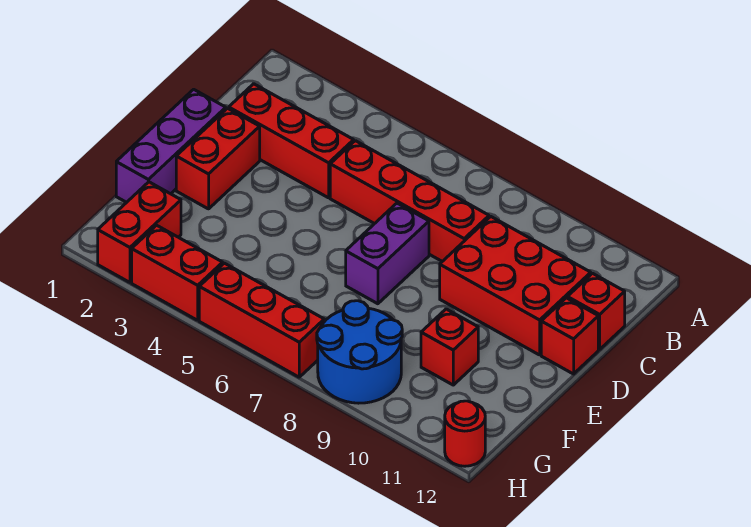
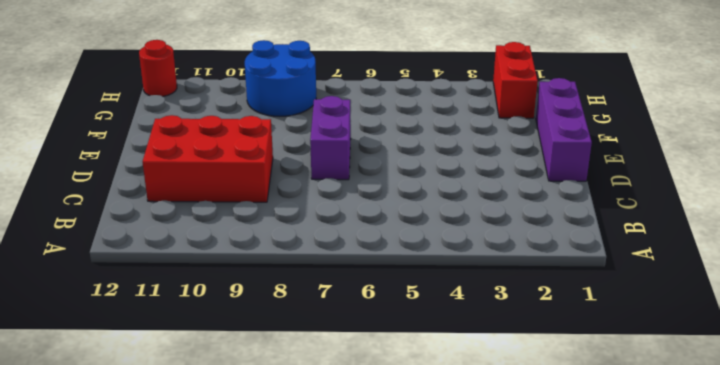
none -> red brick C2:C4 level 1
none -> red brick C5:C8 level 1
none -> red brick C12 level 1

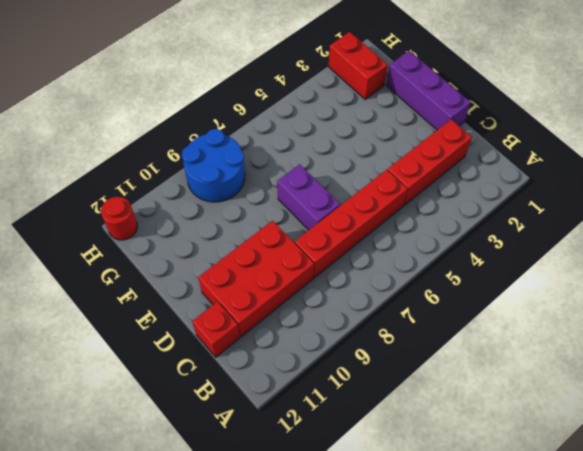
none -> red brick D2:E2 level 1
none -> red brick D12 level 1
none -> red brick F10 level 1

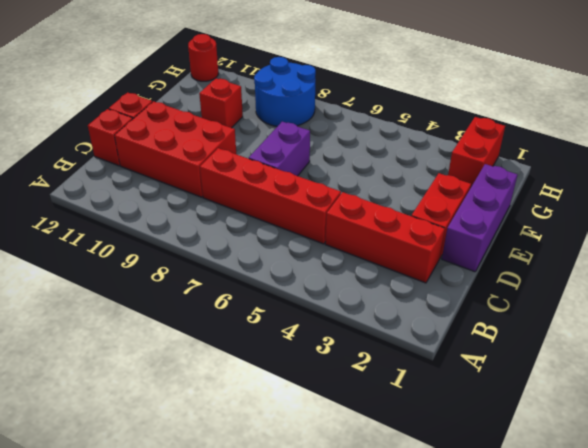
none -> red brick H3:H4 level 1
none -> red brick H5:H7 level 1

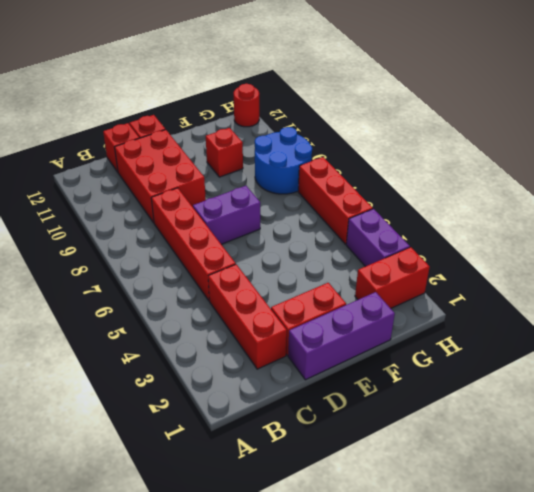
purple brick H3:H4 level 1 -> red brick H3:H4 level 1

